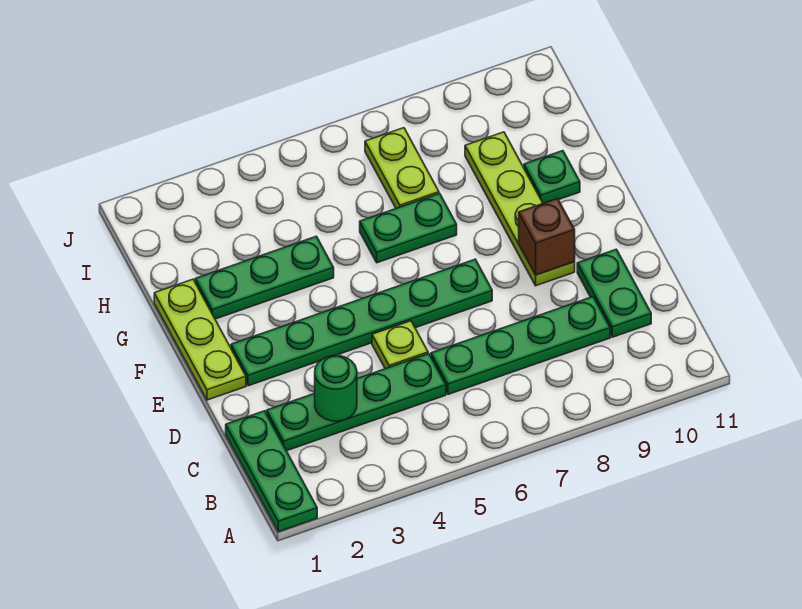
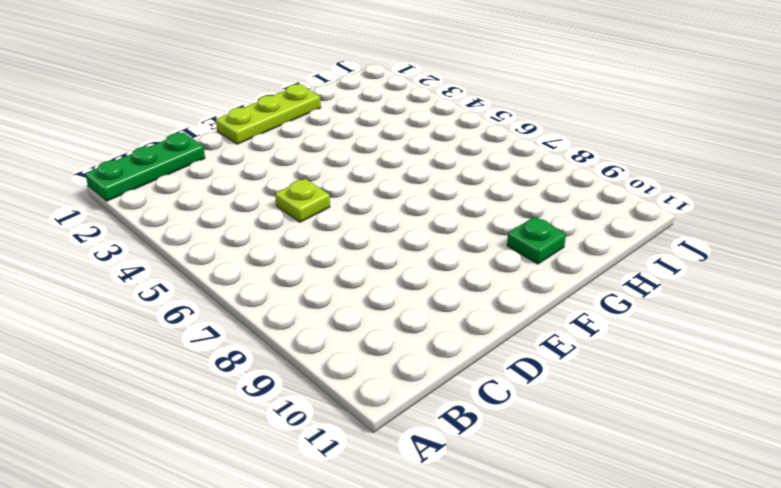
none -> green plate C2:C5 level 1
none -> green plate C6:C9 level 1
none -> green plate C10:D10 level 1

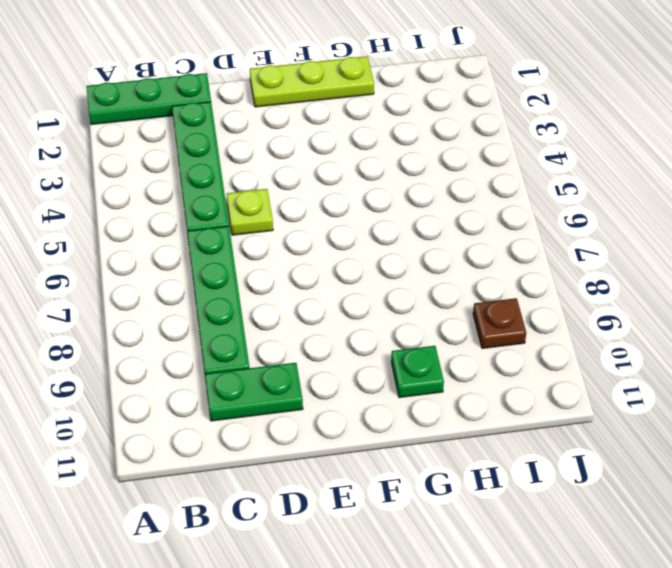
brown plate I9 level 1 -> none
none -> green plate E2:E7 level 1
none -> lime plate E9:H9 level 1
none -> green plate G2:G4 level 1

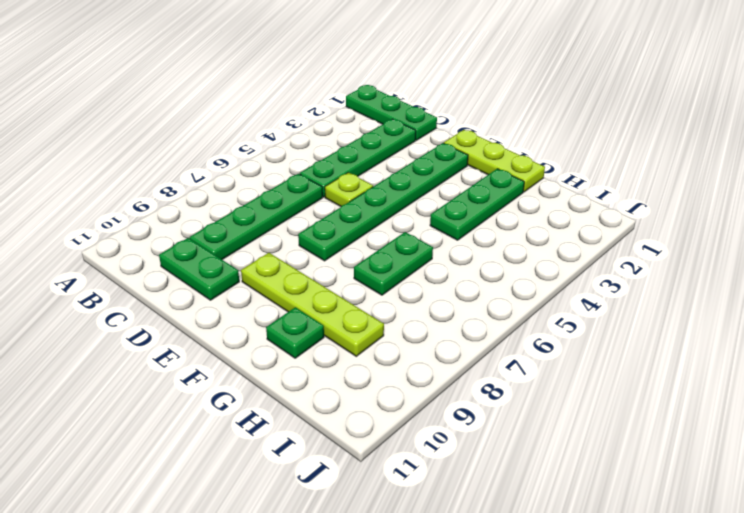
none -> lime plate H7:I7 level 1
none -> green round brick C3 level 2
none -> brown brick E9 level 2

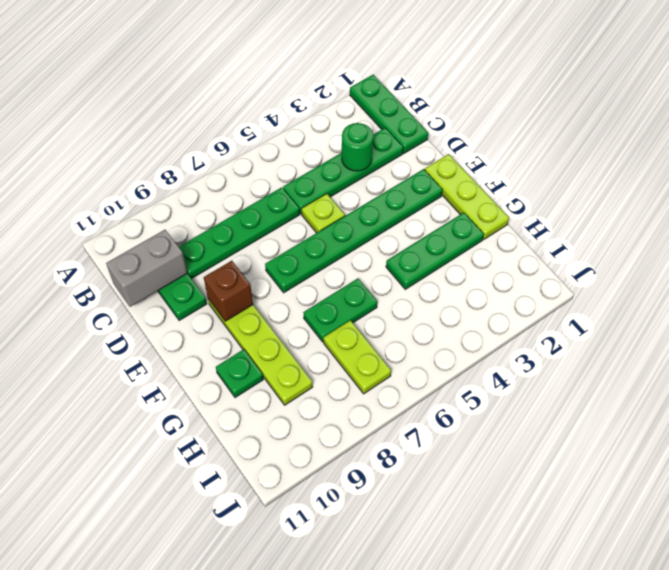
grey brick C10:C11 level 2 -> none

